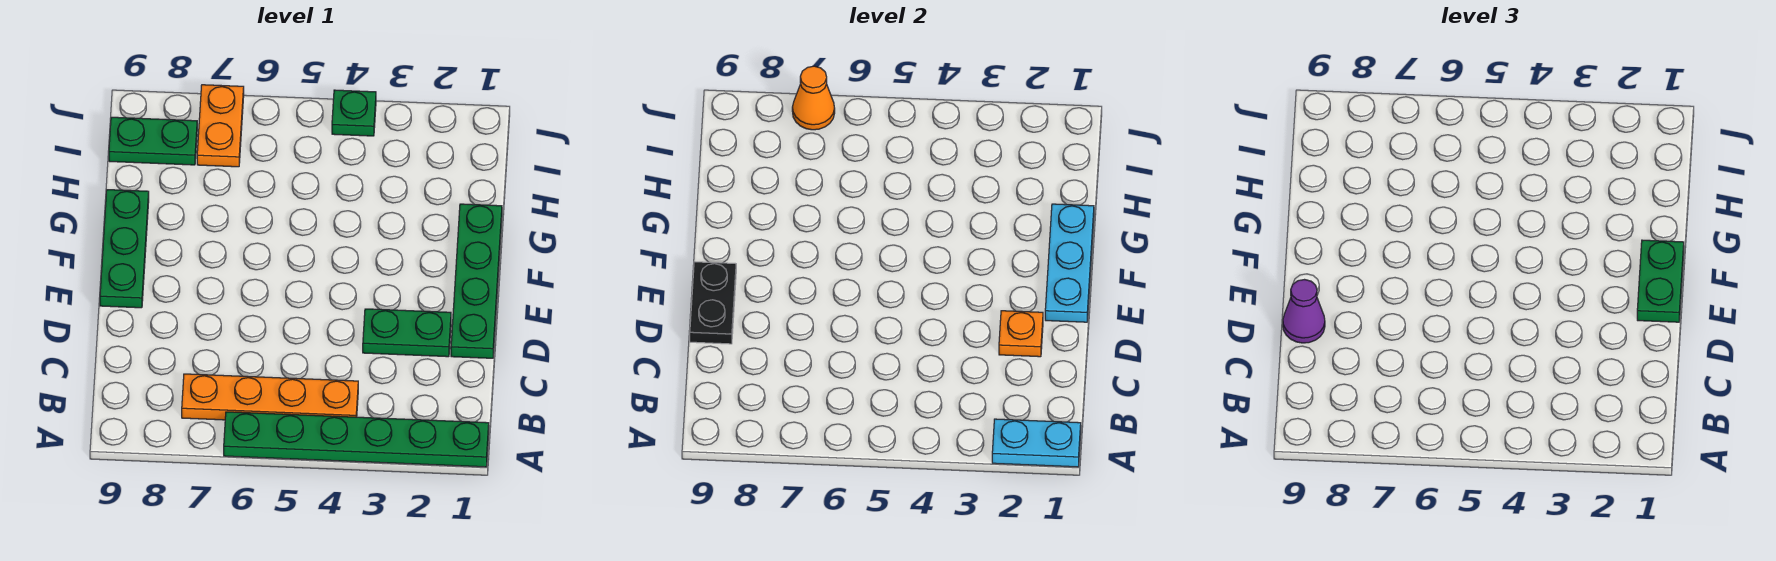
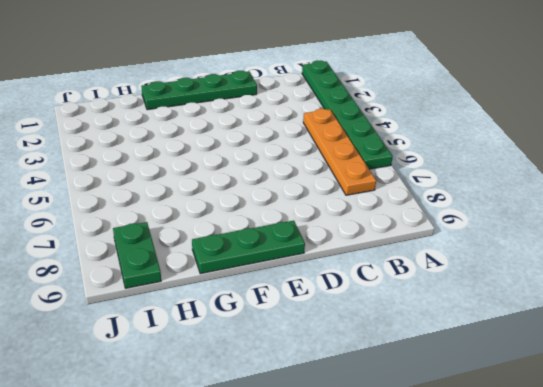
none -> green plate D2:D3 level 1
none -> orange plate I7:J7 level 1
none -> green plate J4 level 1

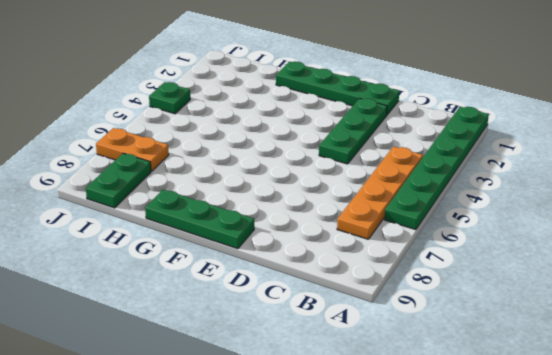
green plate D2:D4 level 1 -> green plate D2:D3 level 1
none -> cyan plate A1:A2 level 2
none -> orange plate D2 level 2
none -> black plate D9:E9 level 2

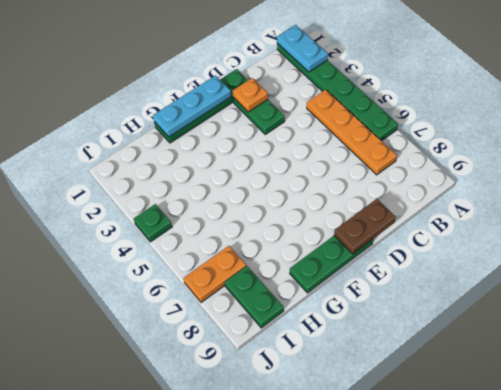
brown plate D9:E9 level 2 -> black plate D9:E9 level 2
none -> orange cone J7 level 2
none -> purple cone D9 level 3
none -> green plate E1:F1 level 3

